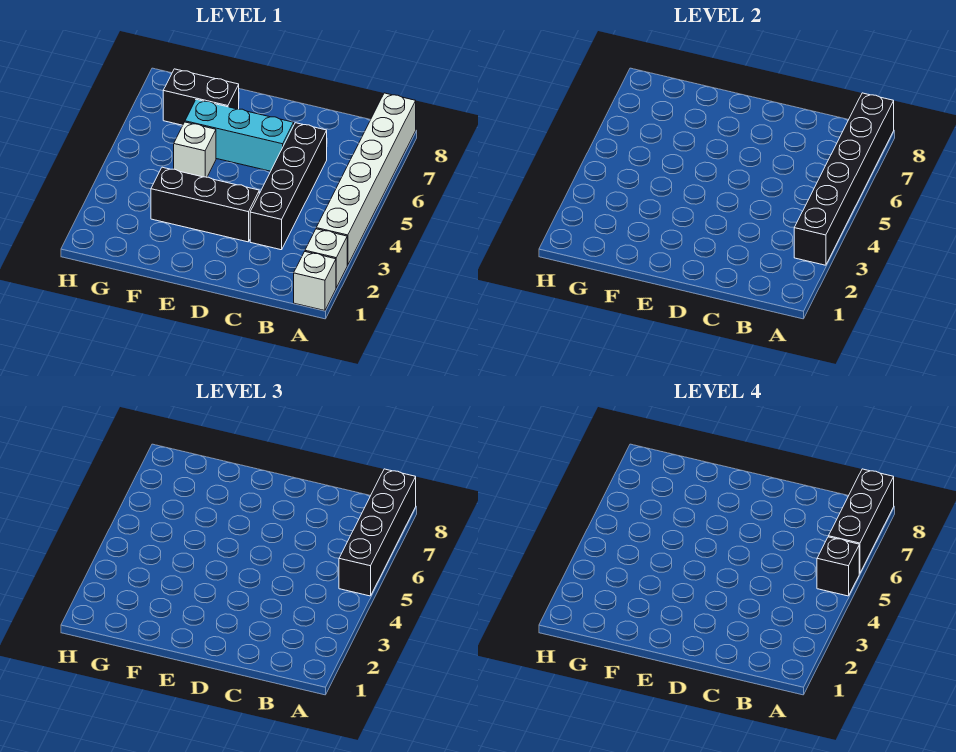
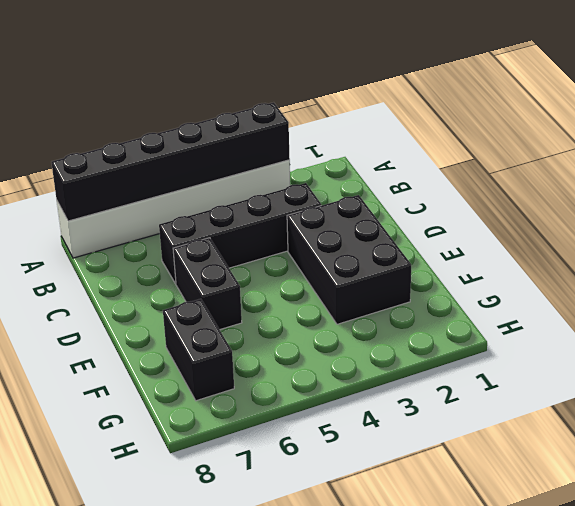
black brick D2:F3 level 1 -> black brick D3:F3 level 1
black brick D6:E6 level 1 -> cyan brick D6:F6 level 1
none -> white brick A1 level 1
none -> white brick A2 level 1
none -> white brick F5 level 1

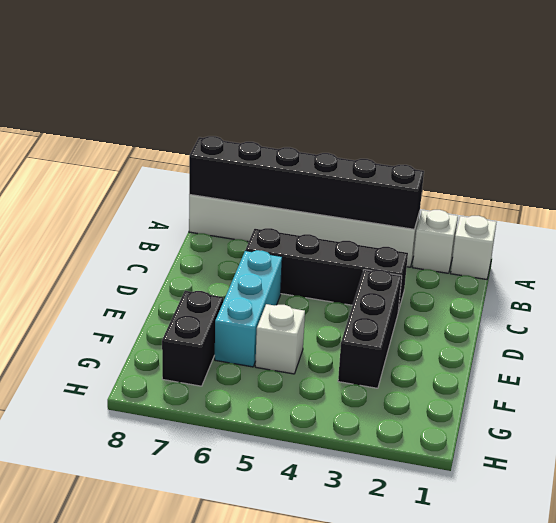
none -> black brick A5:A8 level 3
none -> black brick A5 level 4
none -> black brick A6:A8 level 4

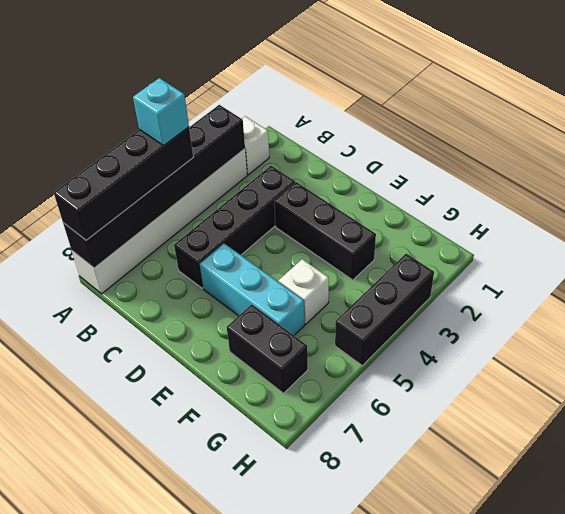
cyan brick A5 level 4 -> black brick A5 level 4
black brick H3:H5 level 1 -> black brick A6:A8 level 4
none -> white brick A1 level 1

